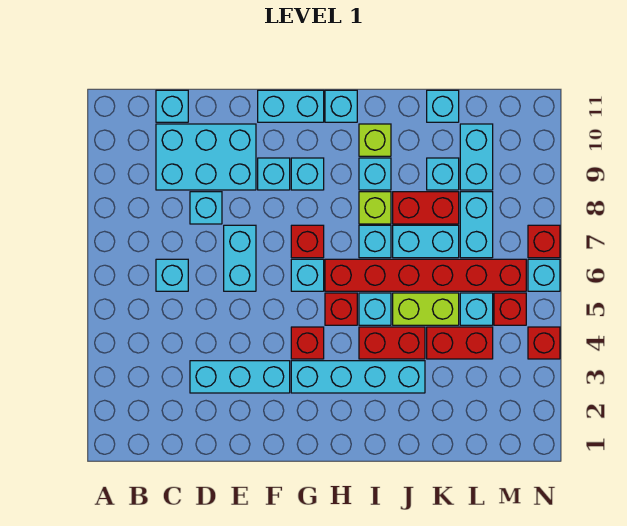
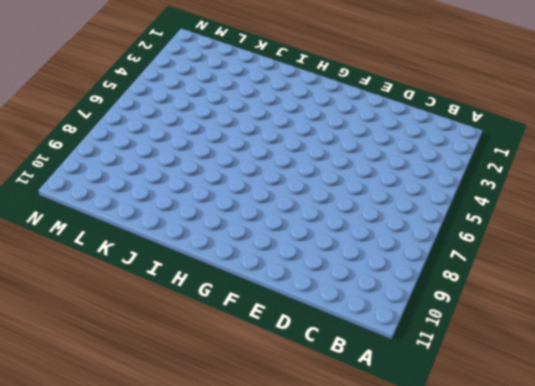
none -> cyan brick C6 level 1
none -> cyan brick C9:E10 level 1
none -> cyan brick C11 level 1
none -> cyan brick D3:F3 level 1

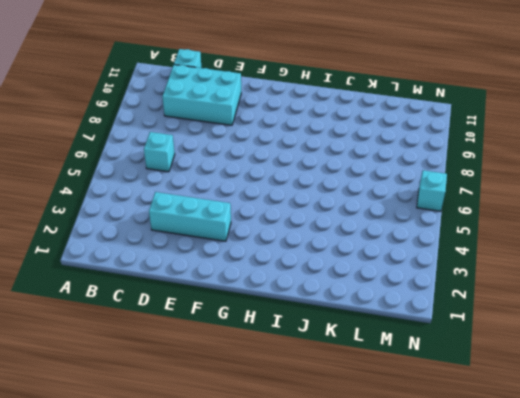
none -> cyan brick D8 level 1
none -> cyan brick E6:E7 level 1
none -> cyan brick F9 level 1
none -> cyan brick F11:G11 level 1

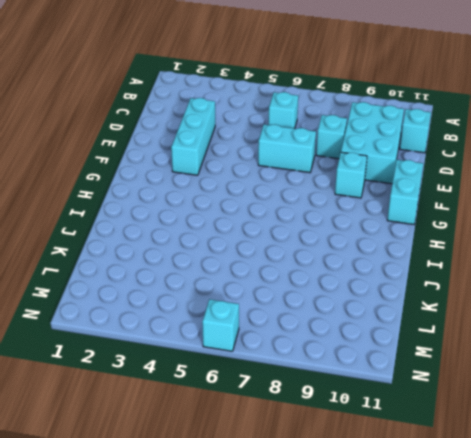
none -> cyan brick G3:J3 level 1
none -> red brick G4 level 1
none -> cyan brick G6 level 1
none -> red brick G7 level 1

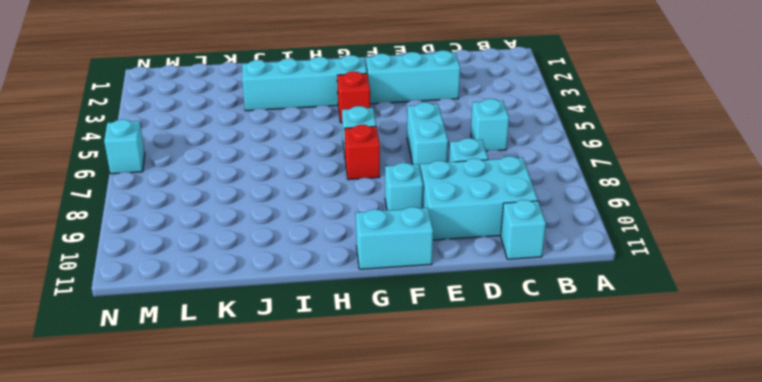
none -> cyan brick G9 level 1
none -> red brick H5 level 1
none -> red brick H6:M6 level 1
none -> cyan brick H11 level 1

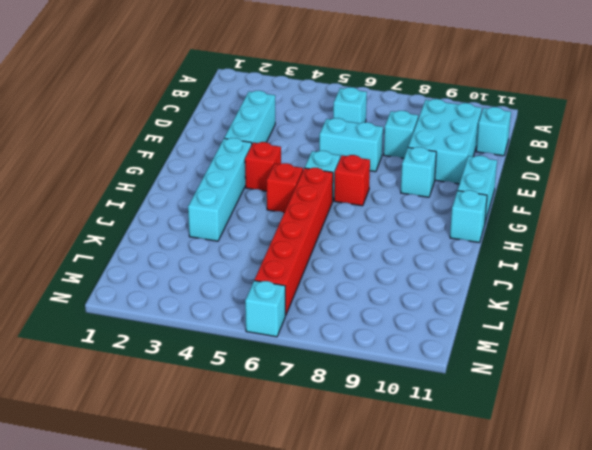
none -> cyan brick G9 level 1
none -> red brick I4:J4 level 1
none -> cyan brick I5 level 1
none -> cyan brick I7 level 1

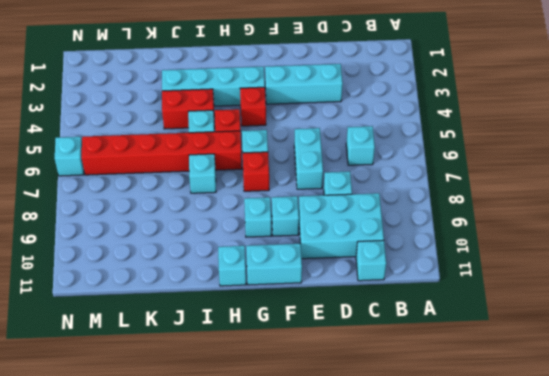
none -> lime brick I8 level 1
none -> cyan brick I9 level 1
none -> lime brick I10 level 1
none -> lime brick J5:K5 level 1

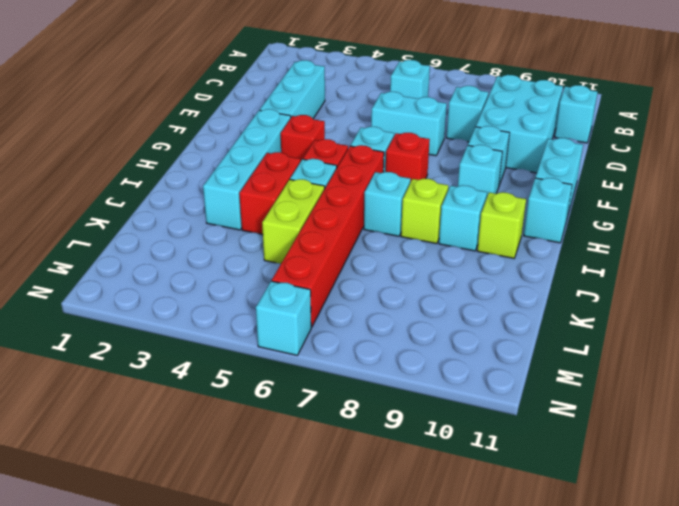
none -> cyan brick J7:K7 level 1
none -> red brick J8:K8 level 1
none -> red brick K4:L4 level 1
none -> cyan brick K9 level 1

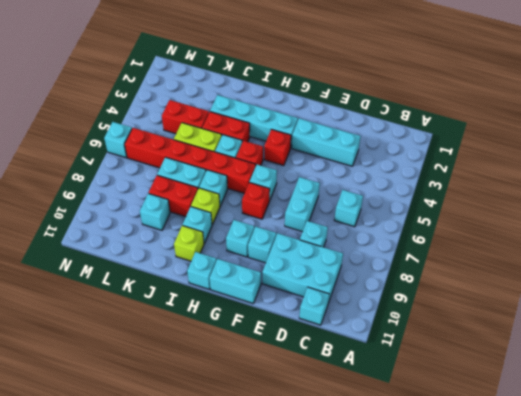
none -> cyan brick K11 level 1
none -> cyan brick L5 level 1
none -> cyan brick L7:L8 level 1
none -> cyan brick L9:L10 level 1

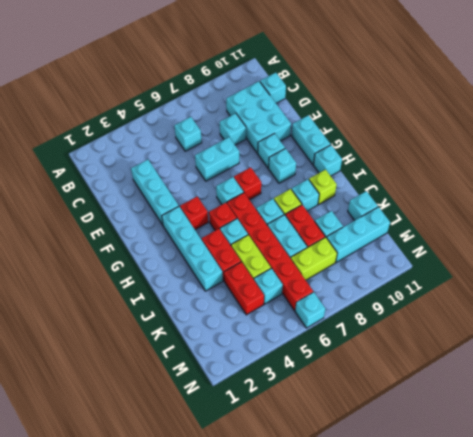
lime brick L7:L8 level 1 -> cyan brick L7:L8 level 1
cyan brick L9:L11 level 1 -> cyan brick L9:L10 level 1
none -> red brick M5 level 1
none -> red brick N4 level 1
none -> red brick N7 level 1

